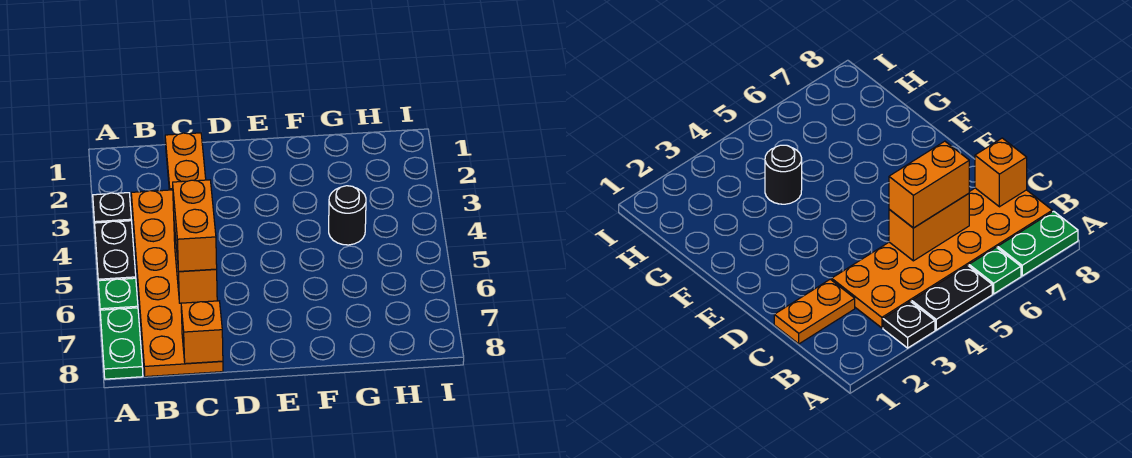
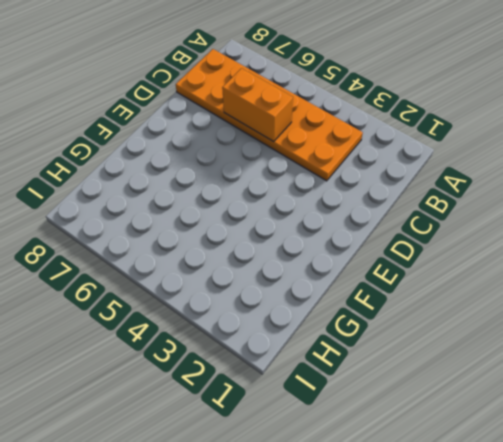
none -> black plate A3 level 1
none -> black plate A4:A5 level 1

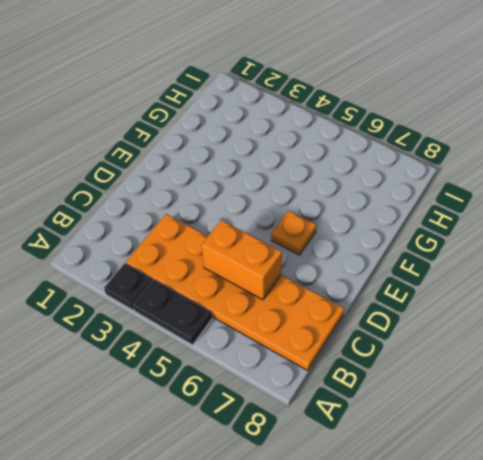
orange plate E6 level 1 -> none
none -> green plate A6 level 1
none -> green plate A7:A8 level 1

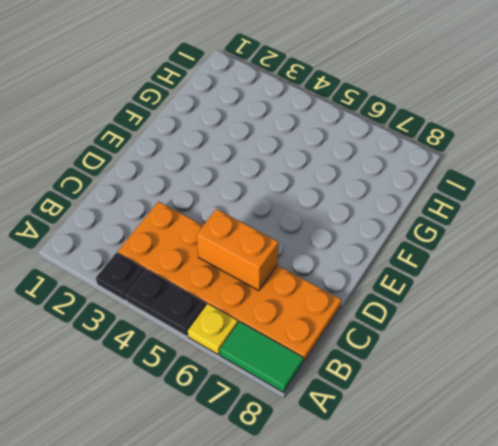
yellow plate A6 level 1 -> green plate A6 level 1
green tile A7:A8 level 1 -> green plate A7:A8 level 1
none -> orange plate C1:C2 level 1
none -> black round brick G4 level 1

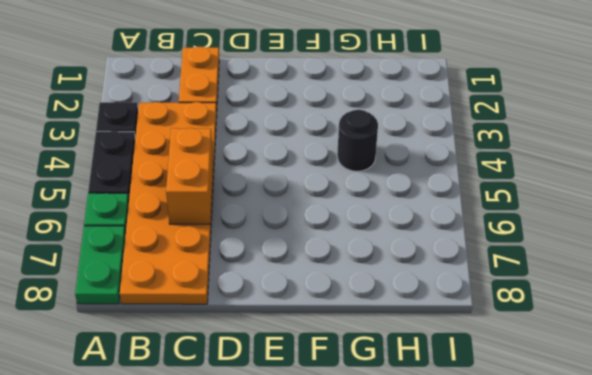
none -> orange brick C8 level 2
none -> orange brick C5:C6 level 3

